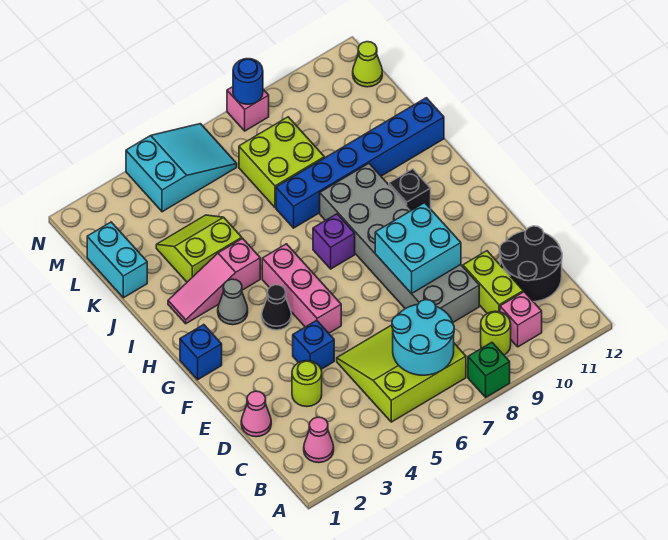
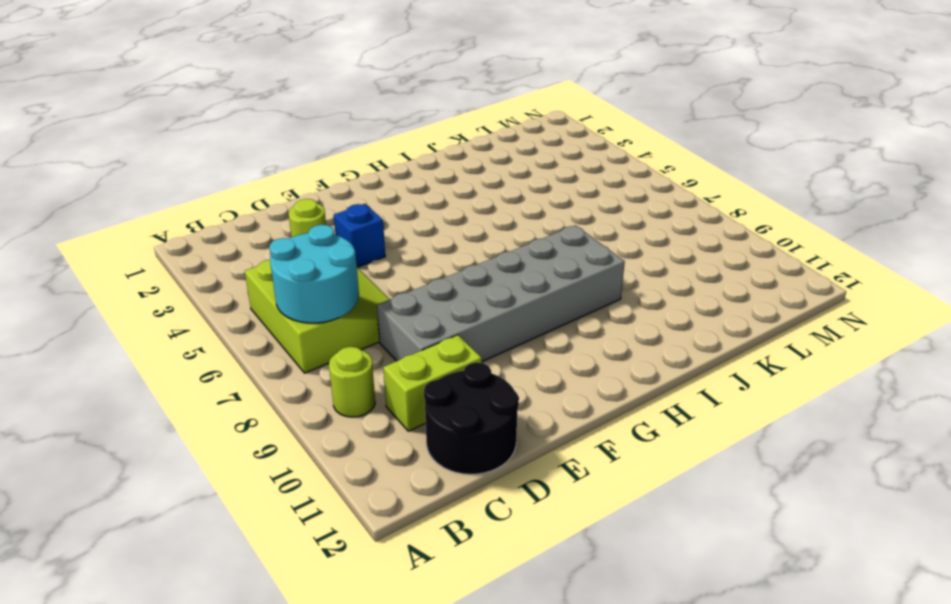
none -> green brick A8 level 1
none -> pink cone B2 level 1
none -> pink brick B10 level 1

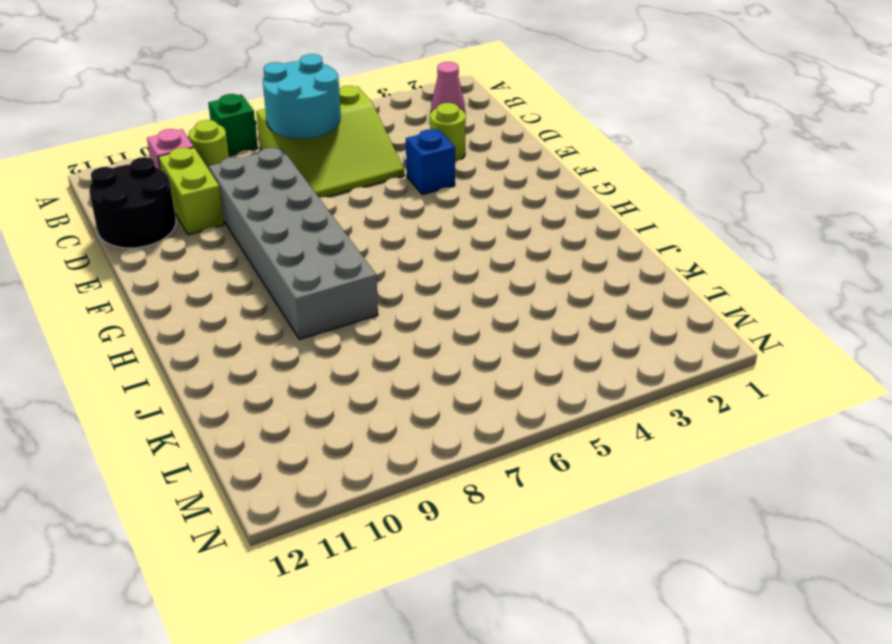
none -> pink cone D1 level 1
none -> pink brick F5:H5 level 1
none -> blue brick G1 level 1

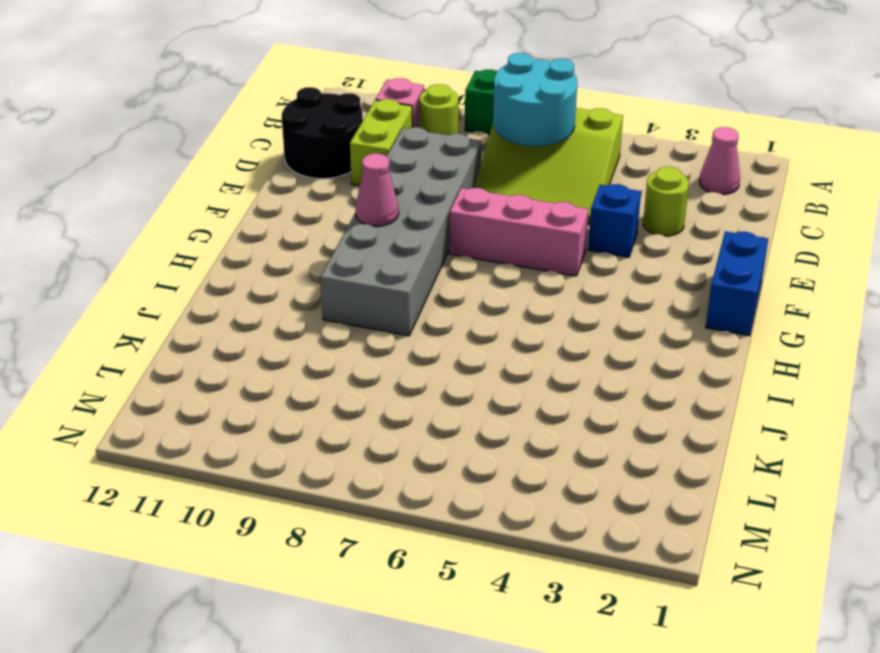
blue brick F1:G1 level 1 -> blue brick G1 level 1
pink brick F5:F7 level 1 -> pink brick F5:H5 level 1
pink cone G9 level 2 -> pink cone D1 level 1
none -> black cone G4 level 1
none -> grey cone H3 level 1
none -> purple brick H7 level 1

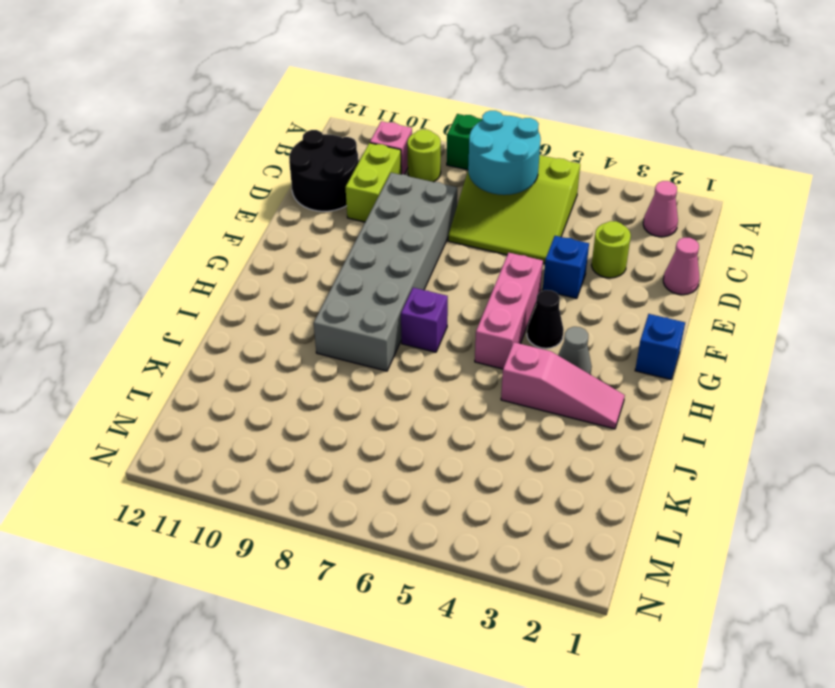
none -> black brick H10 level 1
none -> lime slope J3:K4 level 1 top J
none -> blue brick J7:J12 level 1

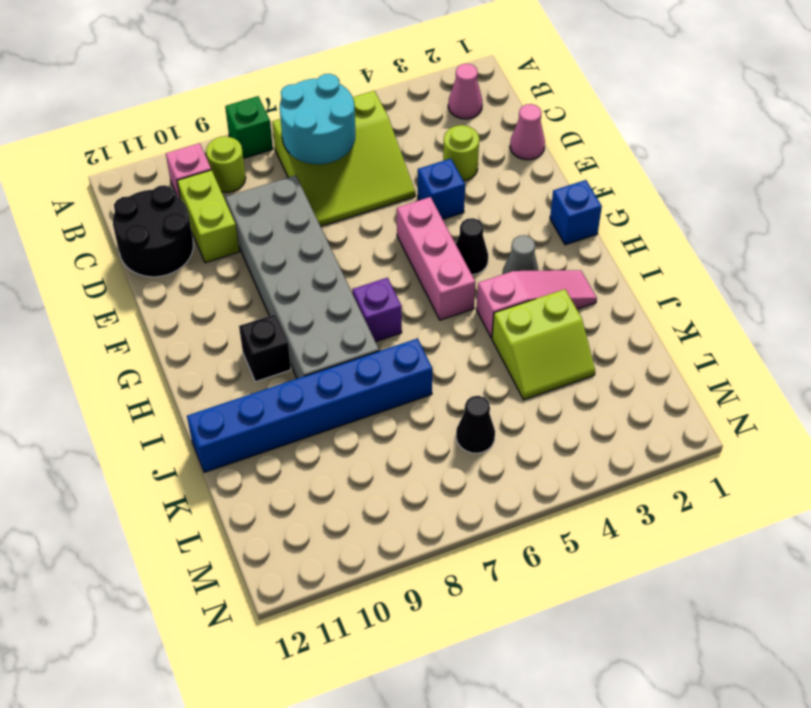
black cone L6 level 1 -> none
none -> cyan brick K1:L1 level 1
none -> lime brick K7:L8 level 1
none -> cyan slope M4:N6 level 1 top 4

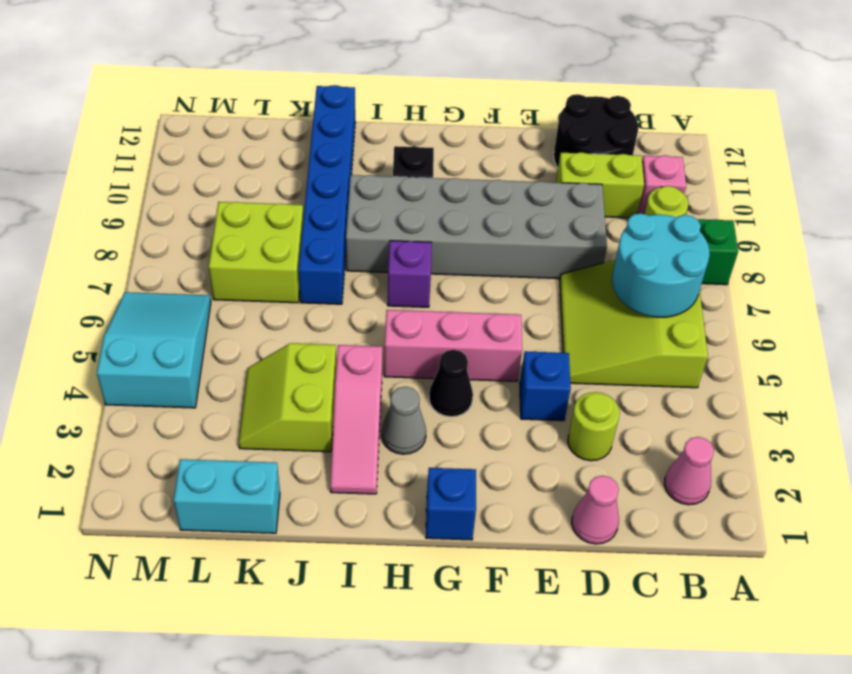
none -> lime cone M12 level 1
none -> pink brick N8 level 1
none -> cyan brick E8:F9 level 2

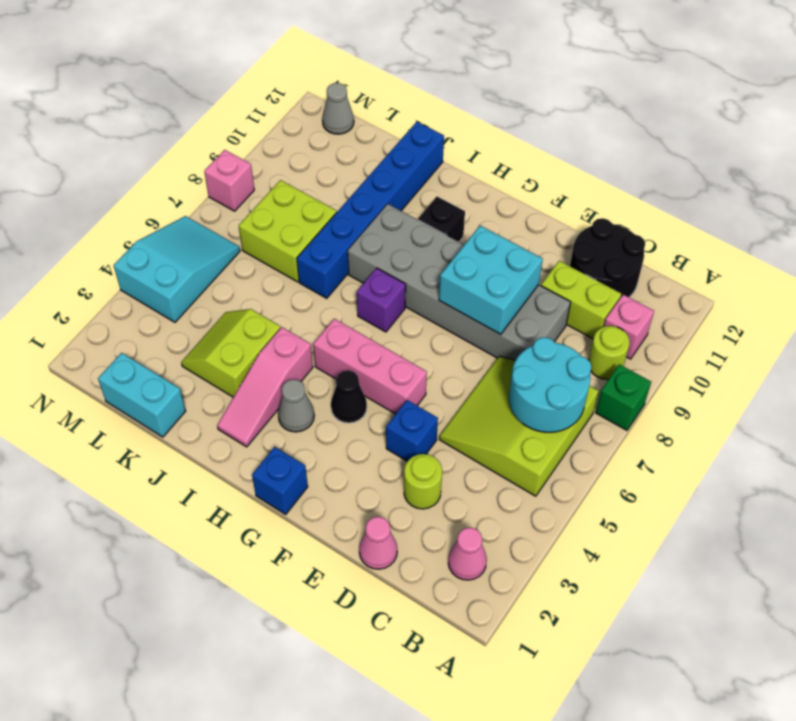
grey cone M12 level 1 -> lime cone M12 level 1
none -> blue round brick N8 level 2

